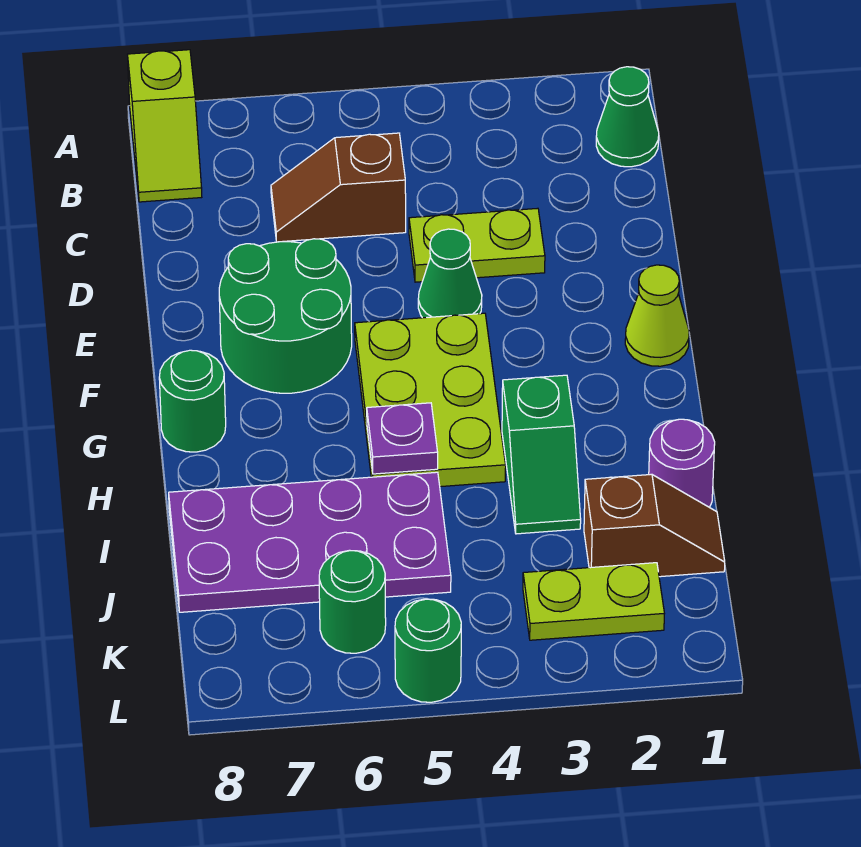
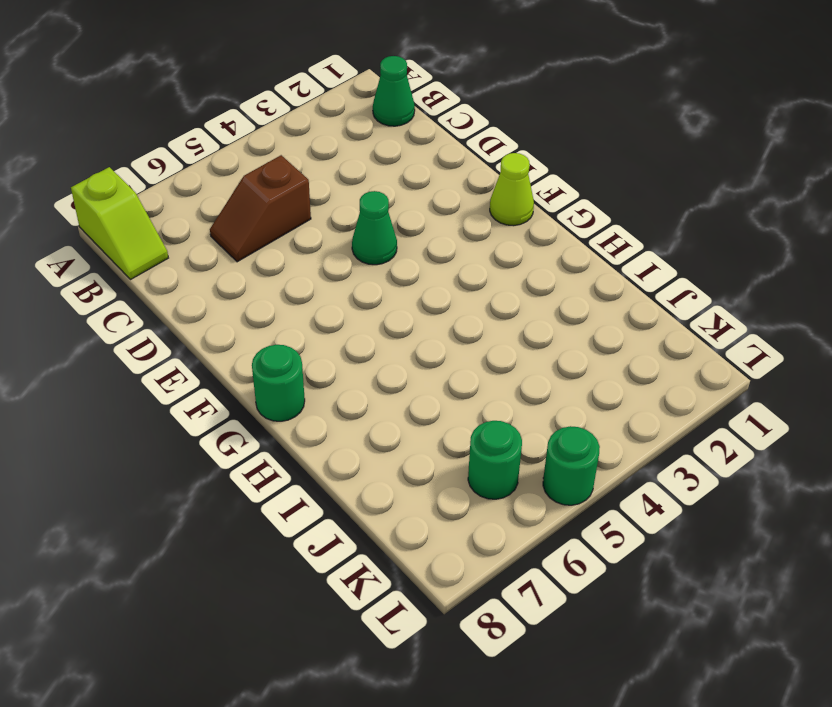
none -> lime plate D3:D4 level 1
none -> green round brick E6:F7 level 1
none -> lime plate F4:H5 level 1

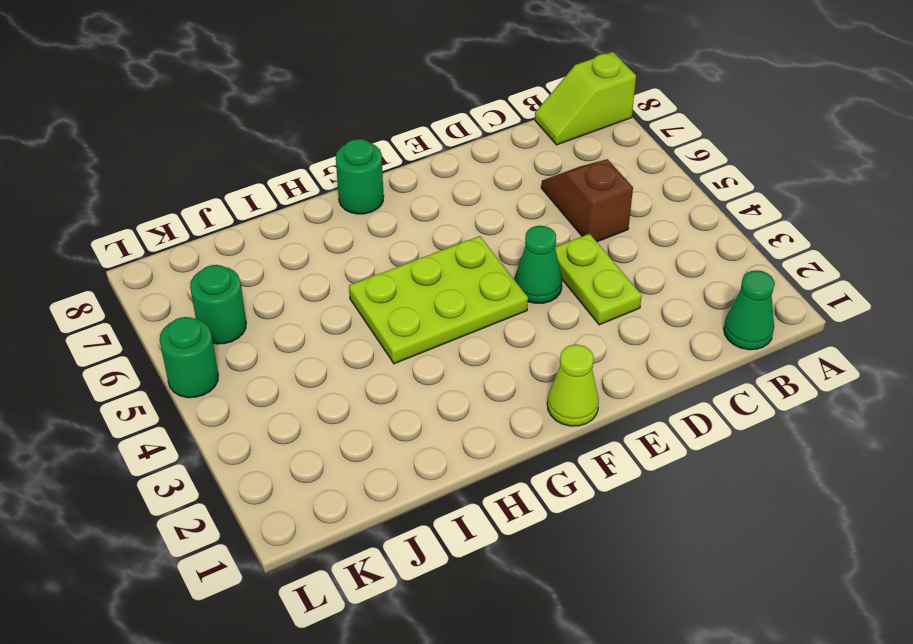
none -> green round brick E6:F7 level 1
none -> green slope H3:I3 level 1 top H
none -> purple round brick I1 level 1

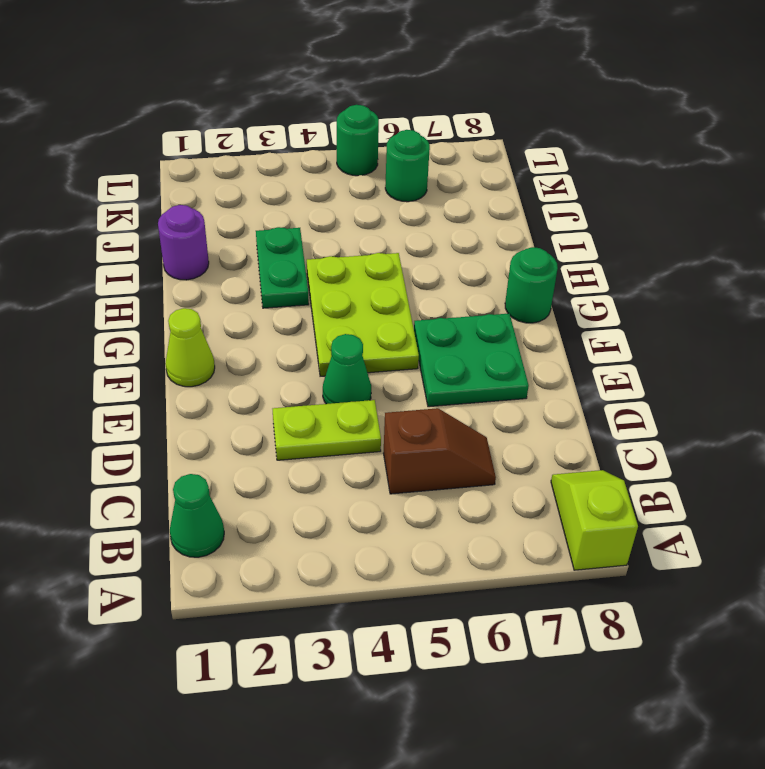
green plate E6:F7 level 1 -> green round brick E6:F7 level 1
green plate H3:I3 level 1 -> green slope H3:I3 level 1 top H
none -> purple plate I5:J8 level 1
none -> brown slope J1:J2 level 1 top 2
none -> lime plate K2:K3 level 1

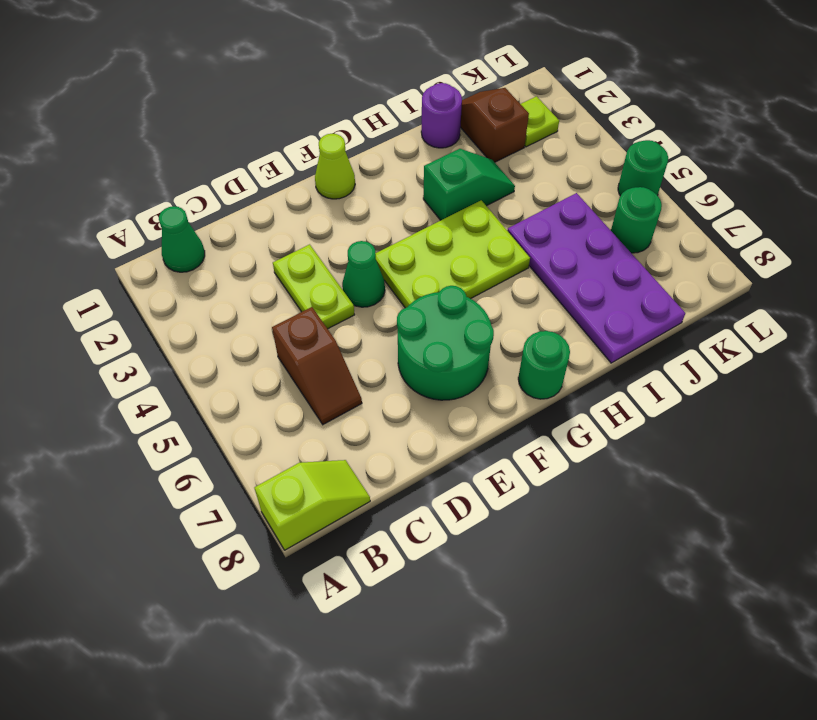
lime plate K2 level 1 -> lime plate K2:K3 level 1
none -> purple plate H5 level 2

